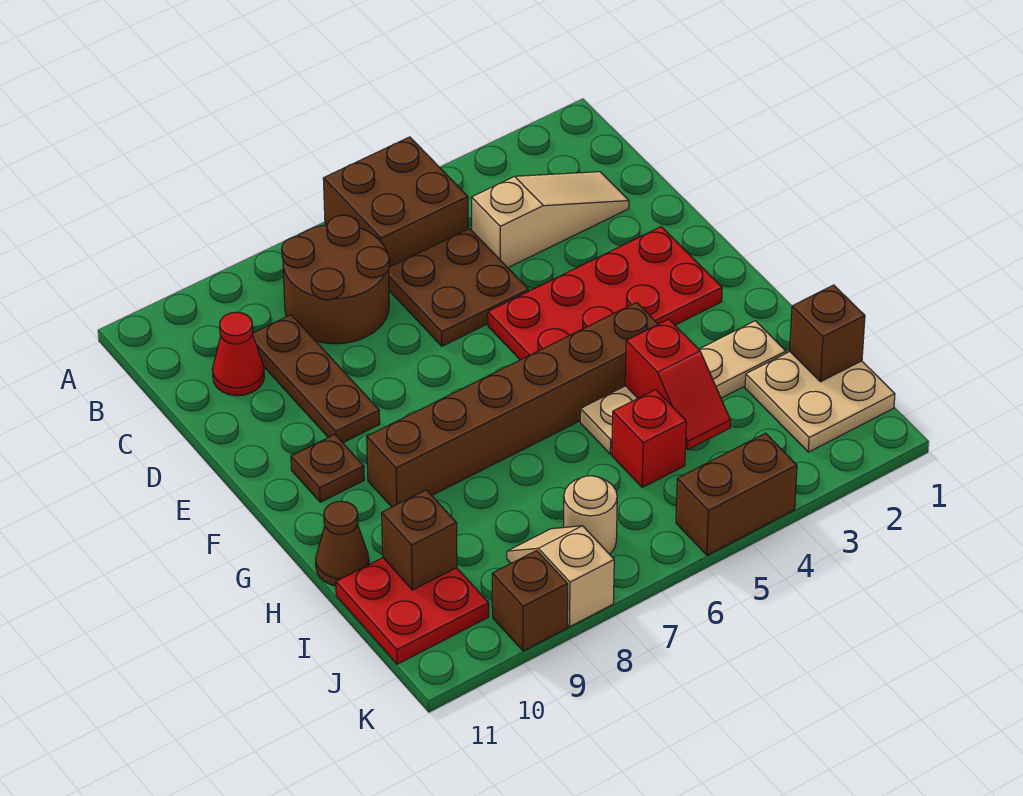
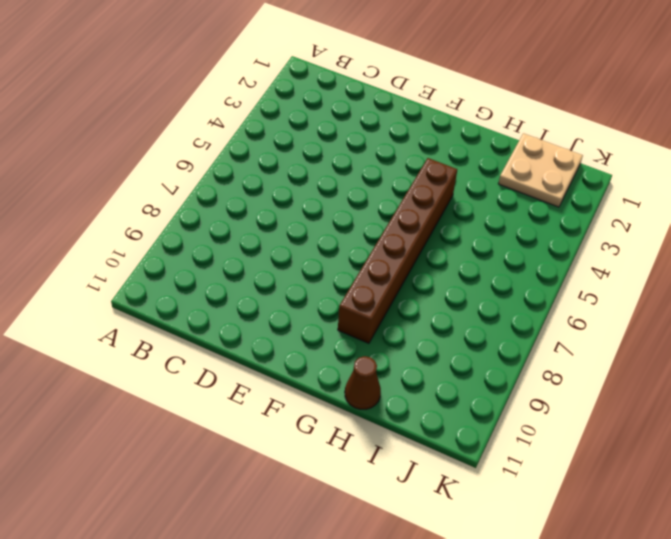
none -> brown brick A5:B6 level 1
none -> brown round brick B7:C8 level 1
none -> tan slope C2:C4 level 1 top 4

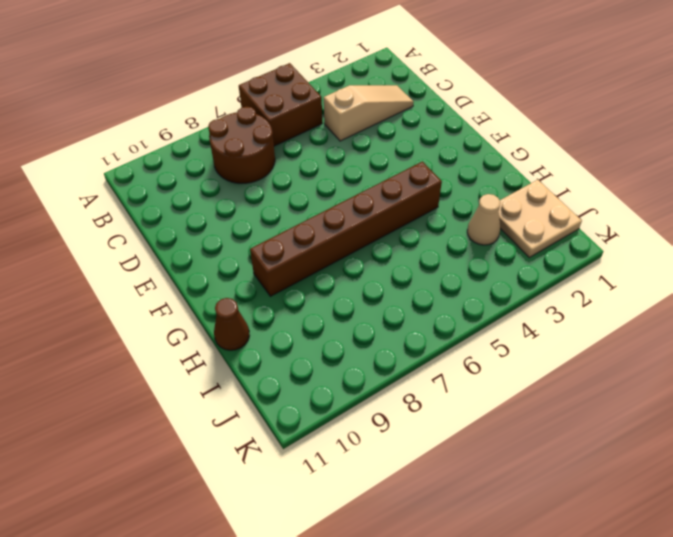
tan cone I3 level 1 -> none
none -> brown plate C5:D6 level 1
none -> brown plate C9:E9 level 1
none -> red cone C10 level 1

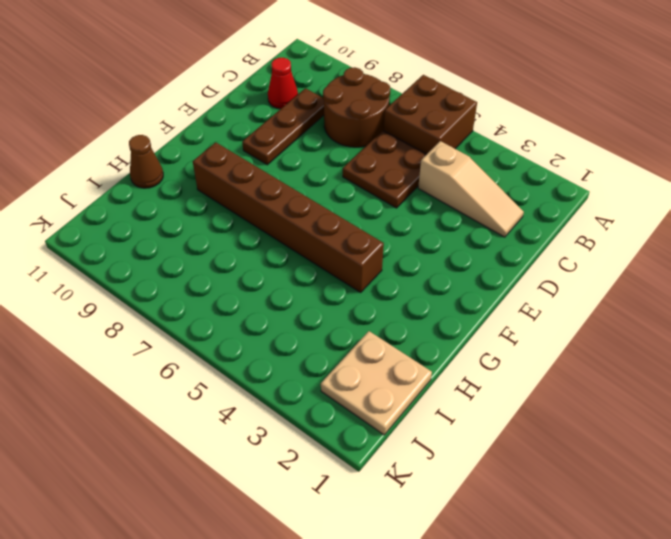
none -> red plate E2:F5 level 1
none -> brown plate F10 level 1
none -> tan plate H2:H5 level 1

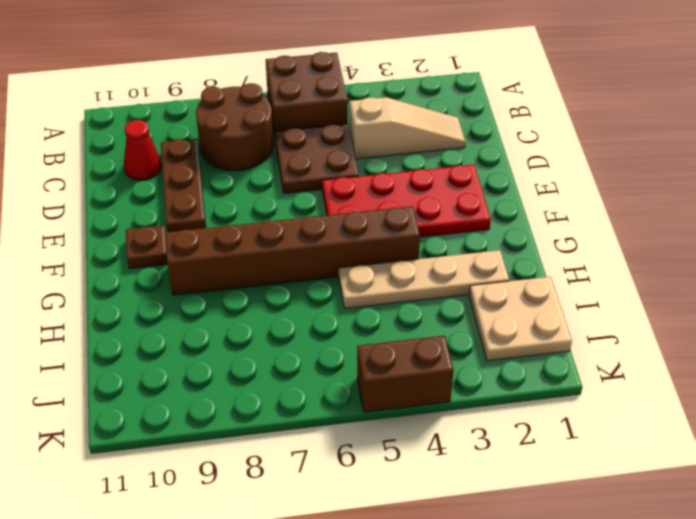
none -> brown cone H11 level 1
none -> red brick I5 level 1
none -> red plate I10:J11 level 1

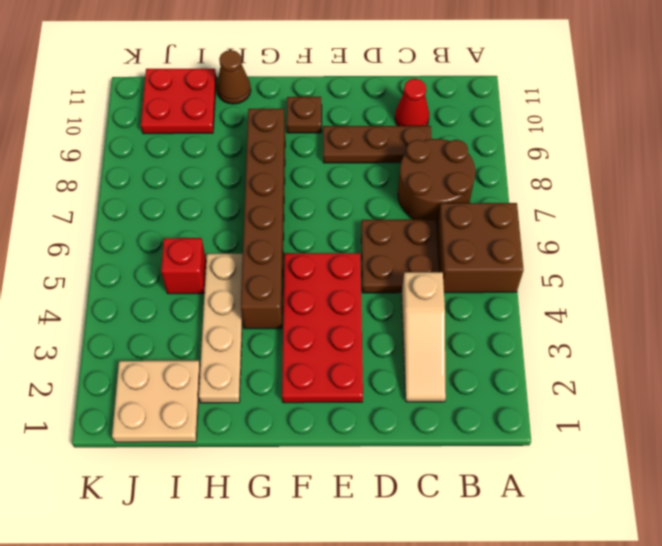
none -> tan round brick J7 level 1
none -> tan slope J8:K8 level 1 top K
none -> brown brick K4:K5 level 1

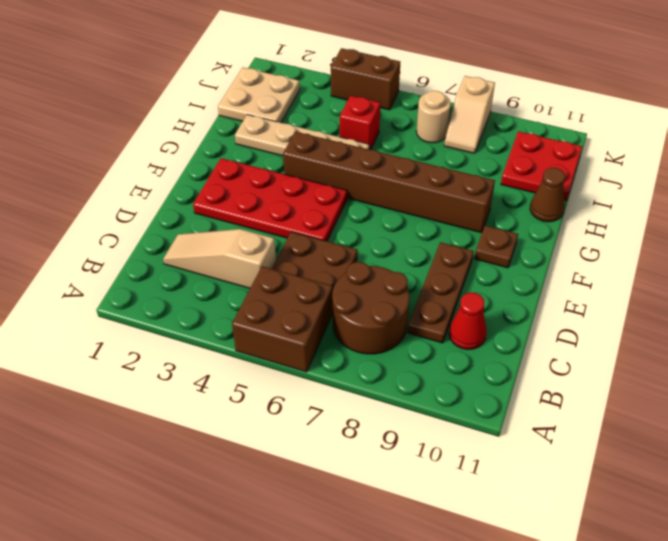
none -> brown brick K9 level 1
none -> red slope H4:I4 level 2 top H
none -> brown brick I1 level 2

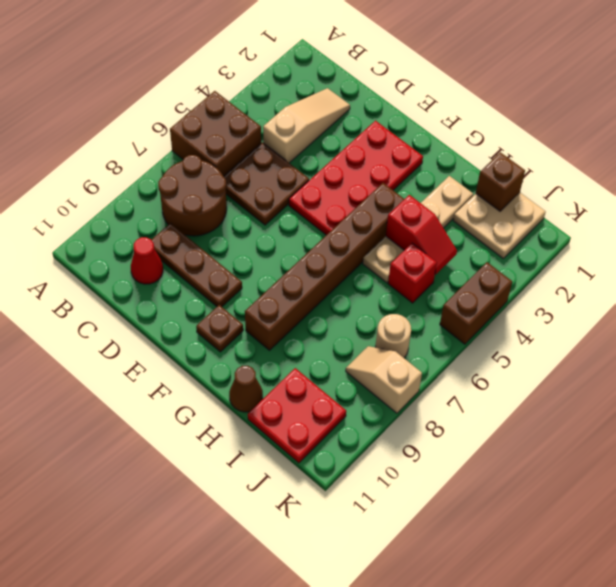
none -> brown brick K9 level 1
none -> brown brick I10 level 2

